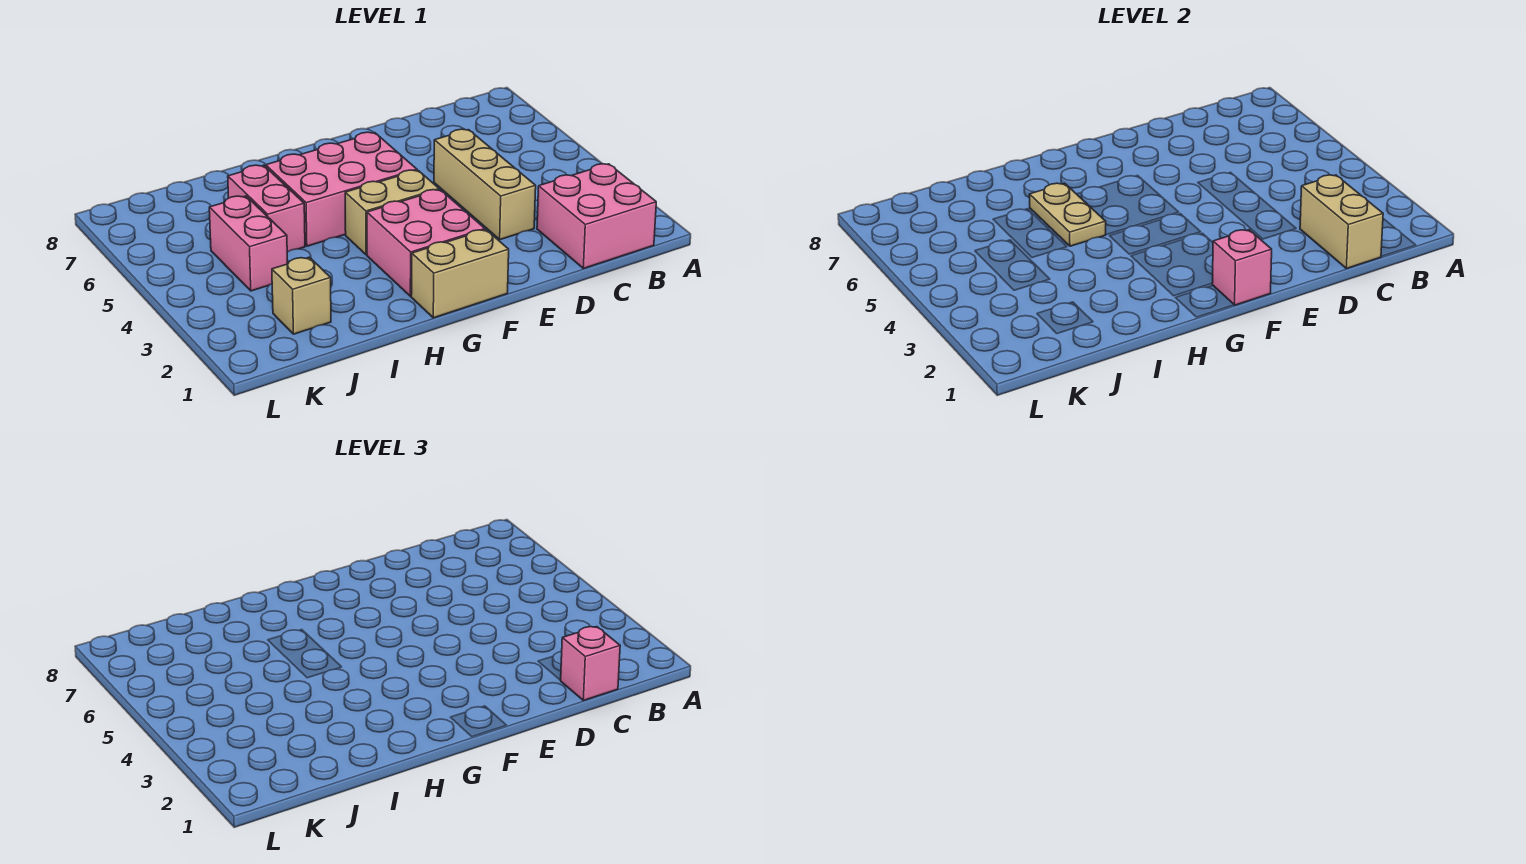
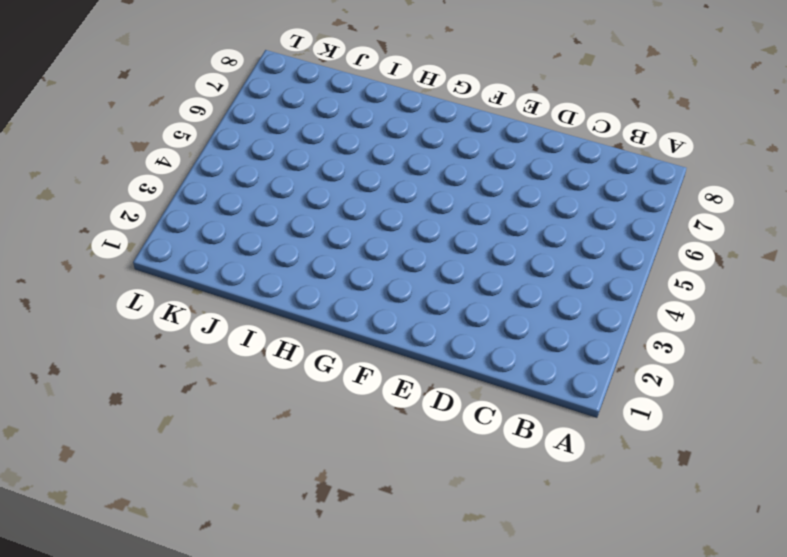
none -> pink brick B1:C2 level 1
none -> tan brick D3:D5 level 1
none -> tan brick F1:G1 level 1

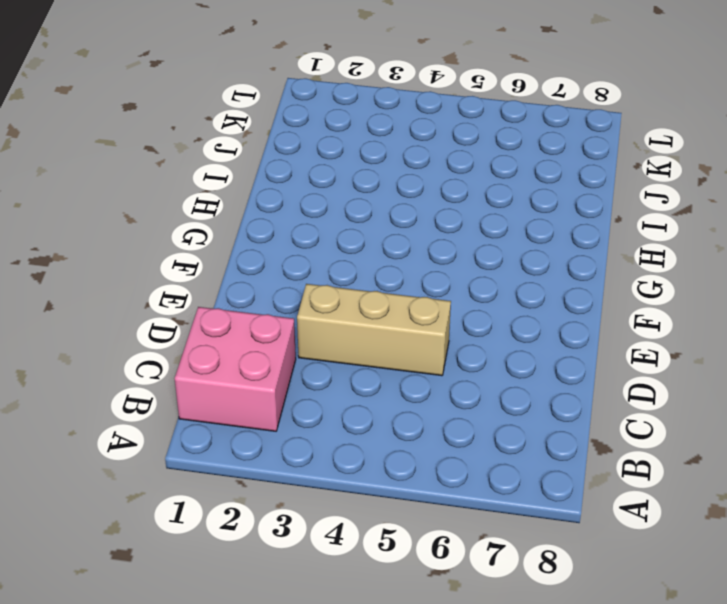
none -> tan brick F1:G1 level 1
none -> pink brick F2:G3 level 1
none -> tan brick F4:G4 level 1

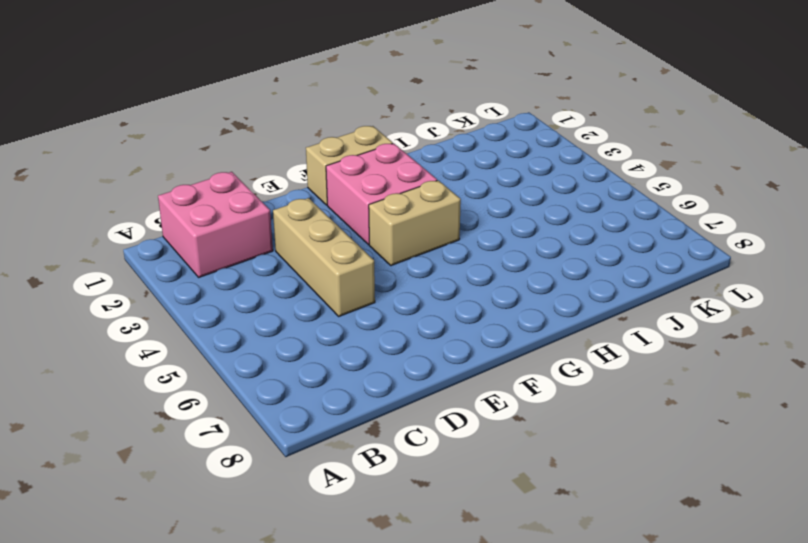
none -> pink brick F5:H6 level 1
none -> pink brick I5:I6 level 1
none -> tan brick J2 level 1

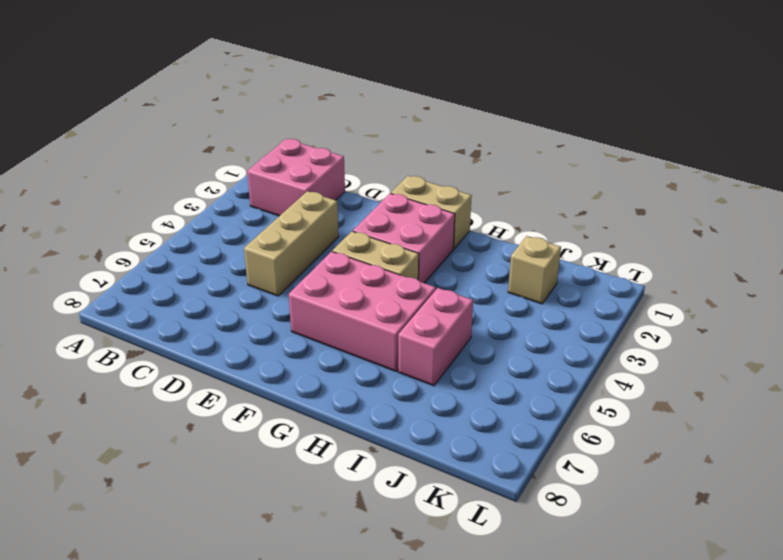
none -> pink brick J4:J5 level 1
none -> tan brick C1:C2 level 2
none -> pink brick F1 level 2

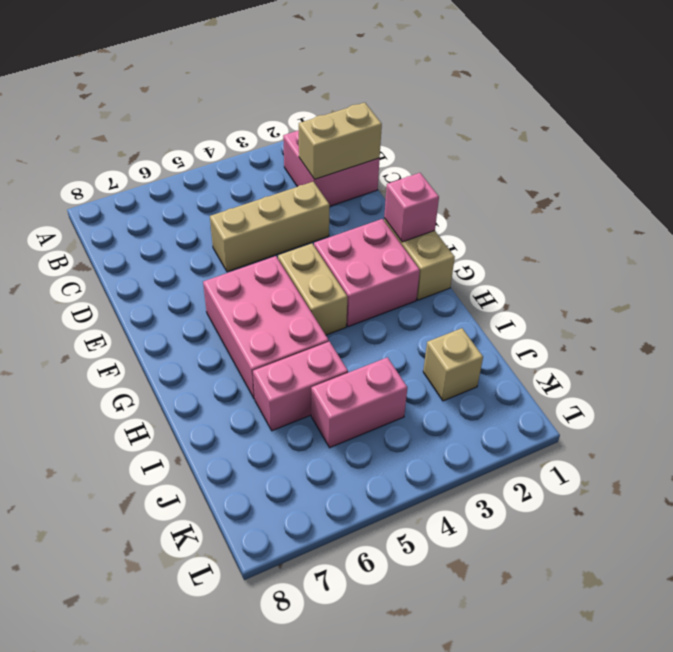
none -> tan plate H5:H6 level 2
none -> pink brick C1 level 3

